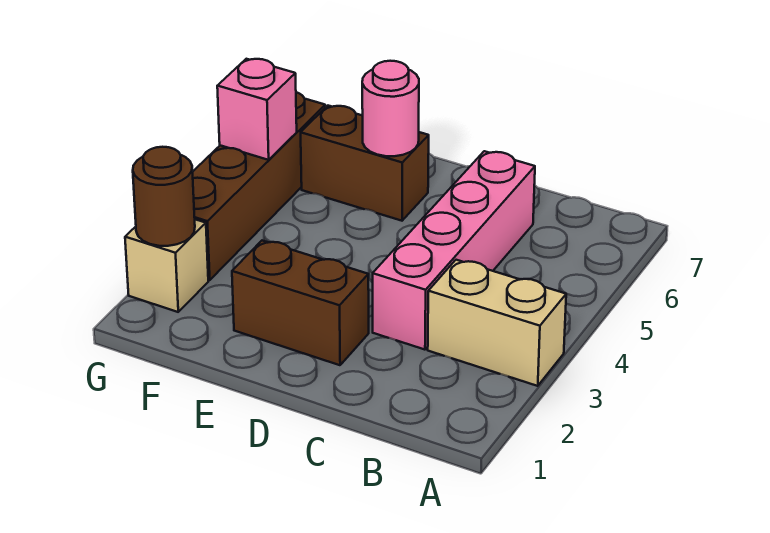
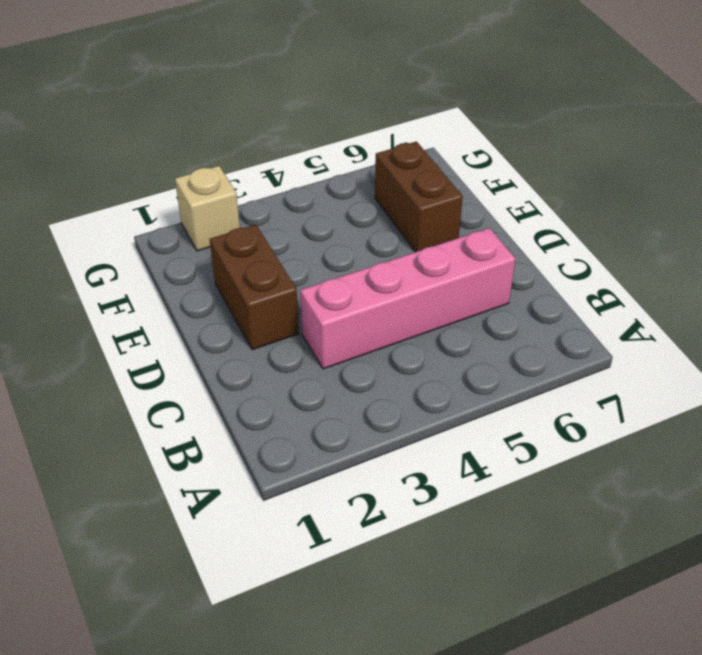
none -> tan brick A3:B3 level 1
none -> brown brick G3:G6 level 1

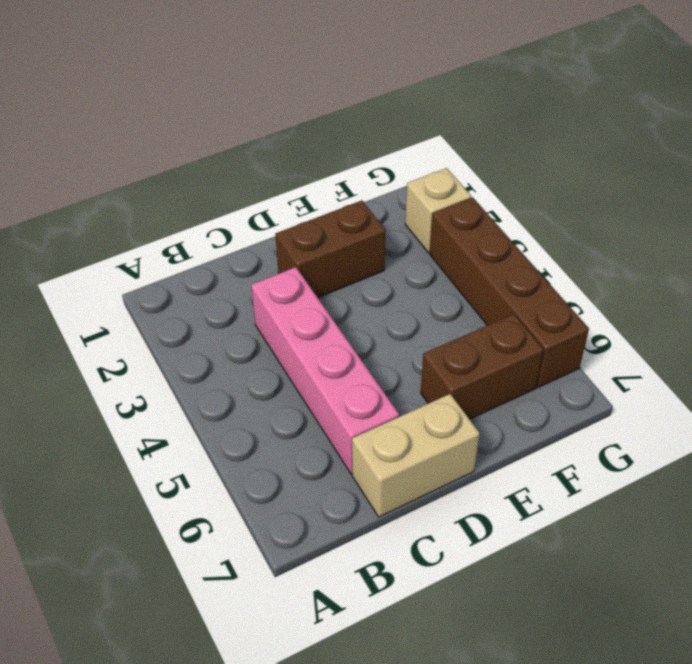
tan brick C7:D7 level 1 -> tan brick A3:B3 level 1
none -> pink round brick E6 level 2
none -> brown round brick G2 level 2

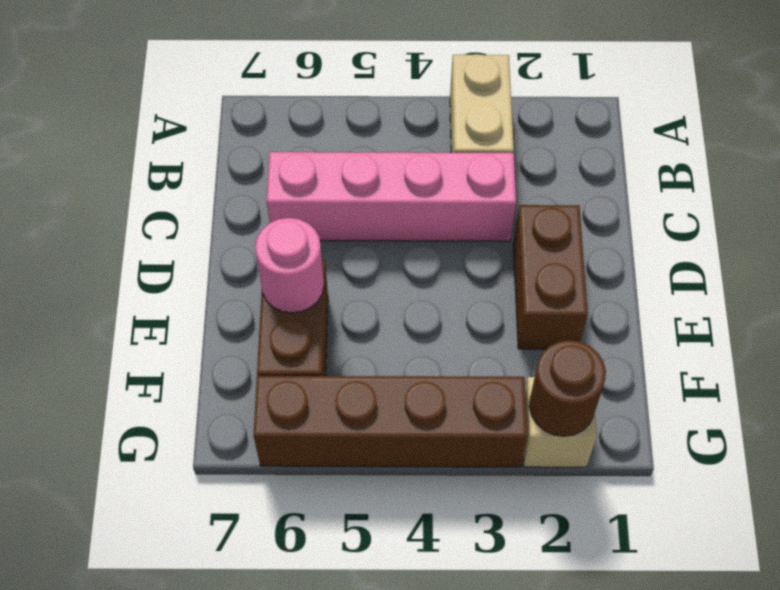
none -> pink brick G5 level 2

